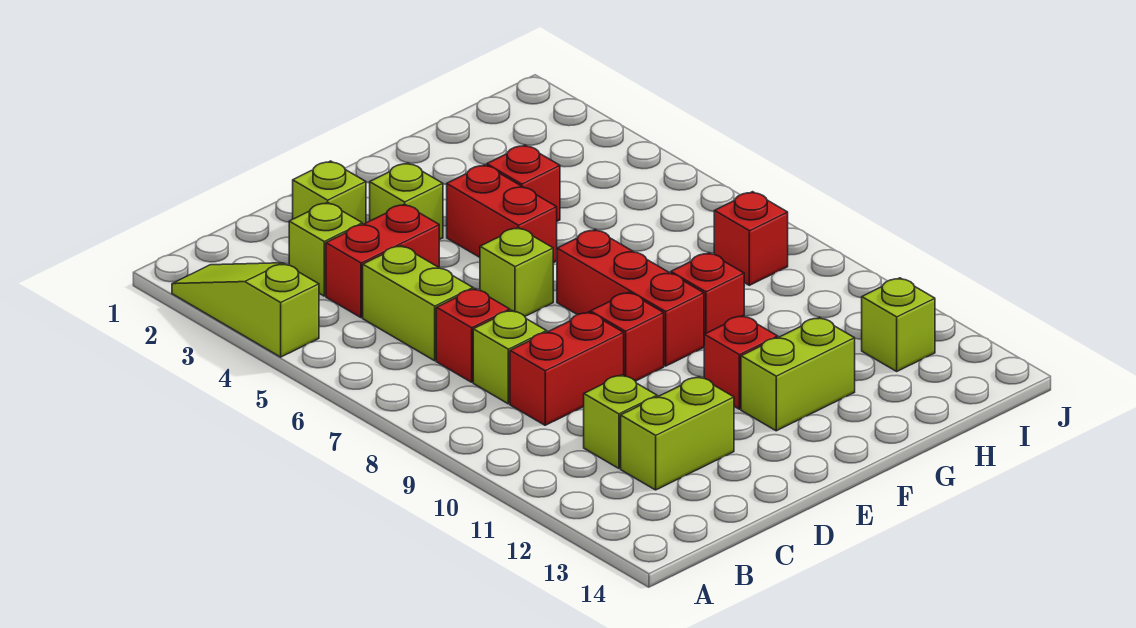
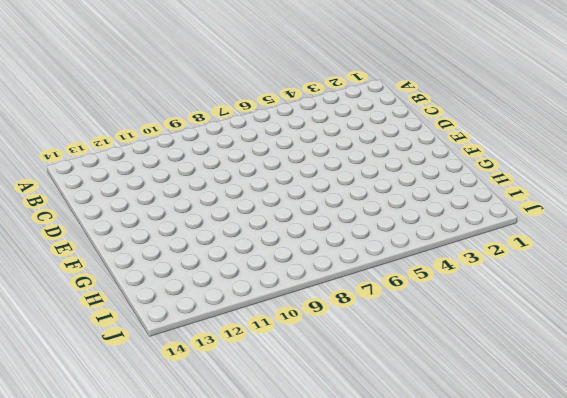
none -> lime slope A2:A4 level 1 top 4
none -> lime brick C3 level 1
none -> red brick C4:D4 level 1

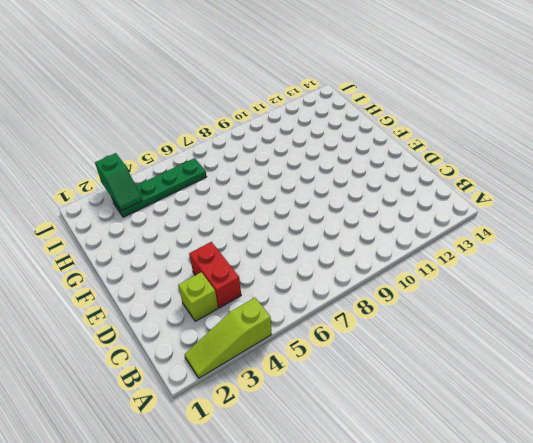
green plate I3:I6 level 1 -> none
green slope I3:J3 level 2 top J -> none
none -> lime brick C5:C6 level 1
none -> red brick C7 level 1
none -> lime brick C8 level 1

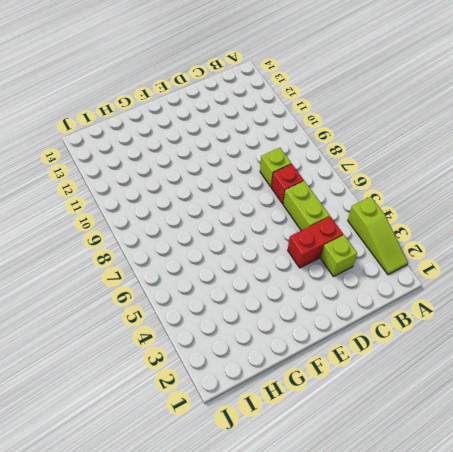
none -> red brick C9:D9 level 1
none -> lime brick C11 level 1
none -> lime brick C12:D12 level 1

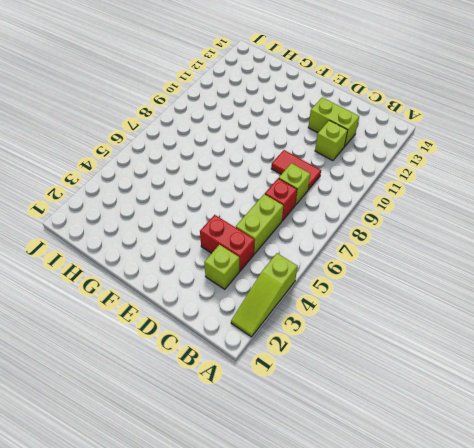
red tile C9:D9 level 1 -> red brick C9:D9 level 1
none -> lime brick D2 level 1
none -> lime brick E3 level 1
none -> lime brick E6 level 1

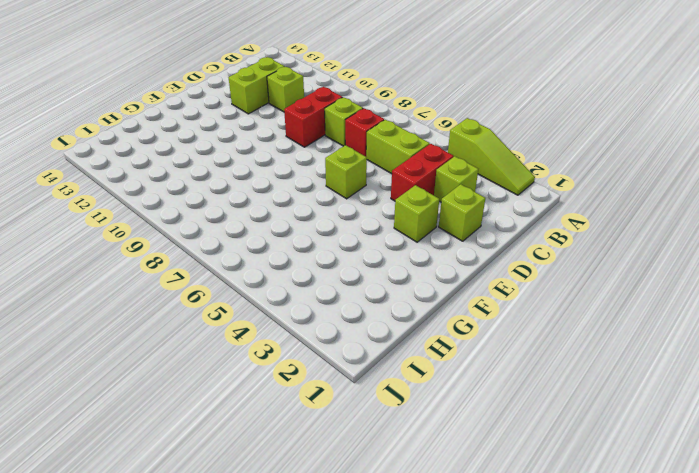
none -> red brick E9 level 1
none -> red brick F4:F5 level 1
none -> red brick F7:F9 level 1

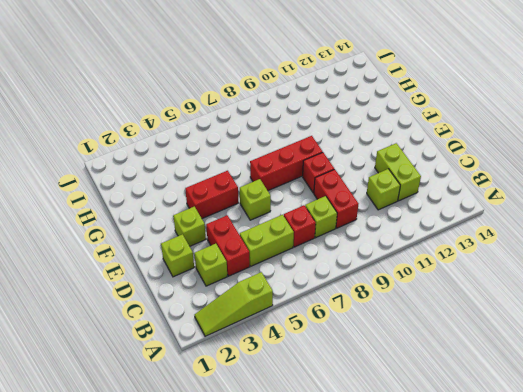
none -> red brick F11 level 1
none -> lime brick F12:G12 level 1
none -> red brick G4 level 1

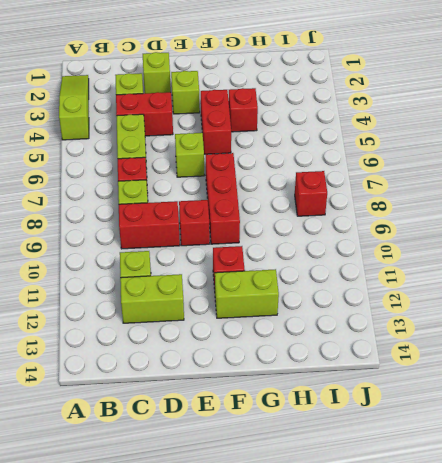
none -> red brick G9 level 1
none -> lime brick I12 level 1

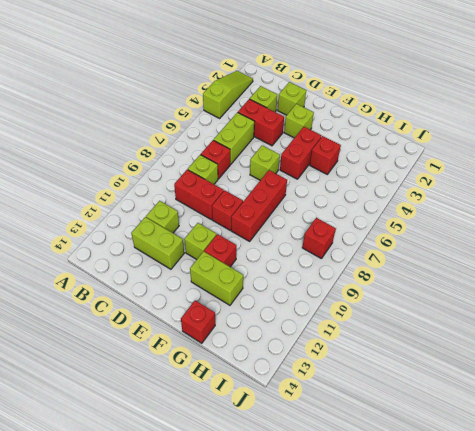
lime brick E11 level 1 -> lime brick I12 level 1
red brick G14 level 1 -> red brick G9 level 1

